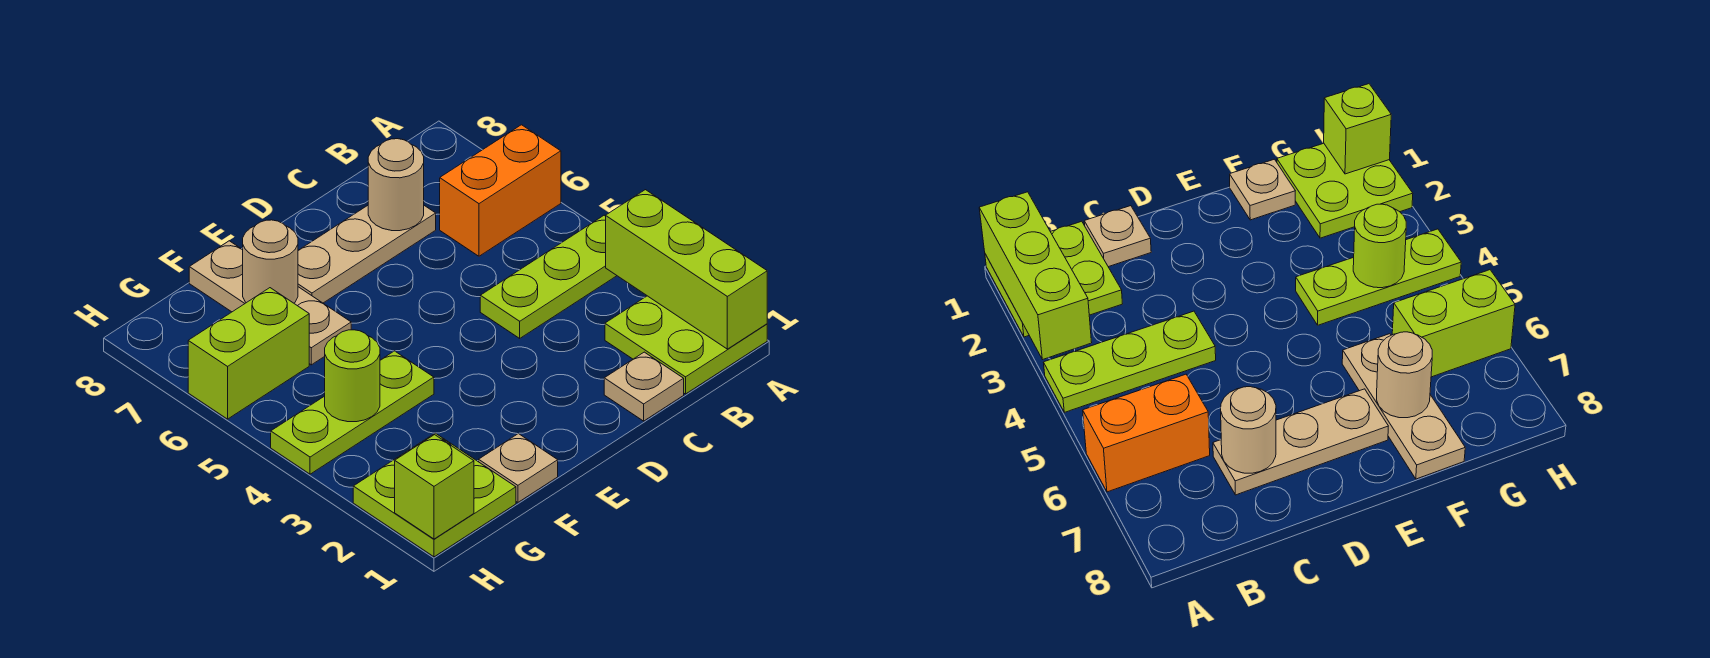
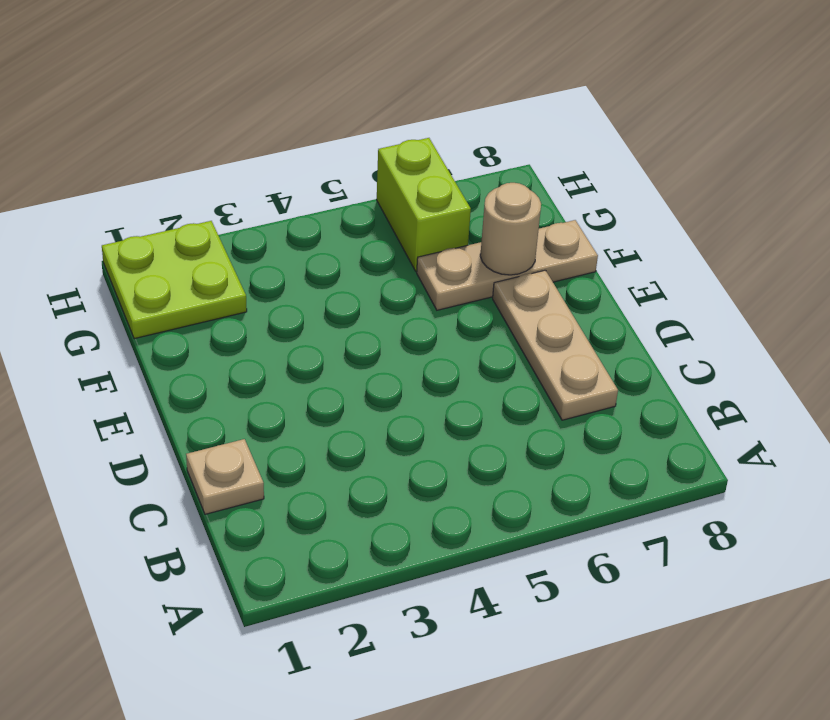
none -> lime plate A1:B2 level 1
none -> lime plate A4:C4 level 1
none -> orange brick A6:B6 level 1

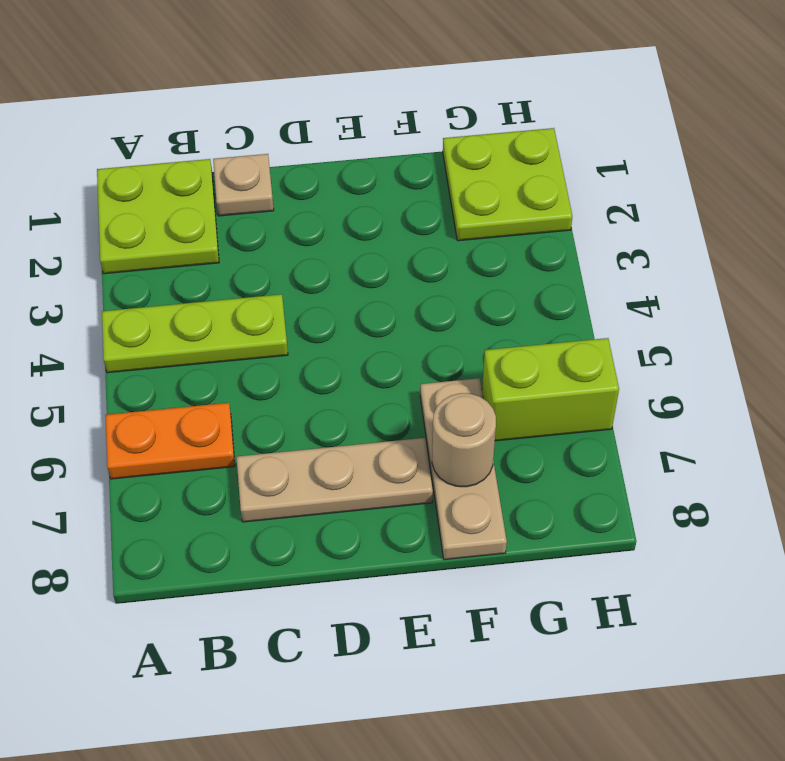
orange plate A6:B6 level 1 -> orange brick A6:B6 level 1
none -> tan plate F1 level 1
none -> lime plate F4:H4 level 1
none -> lime brick A1:A3 level 2

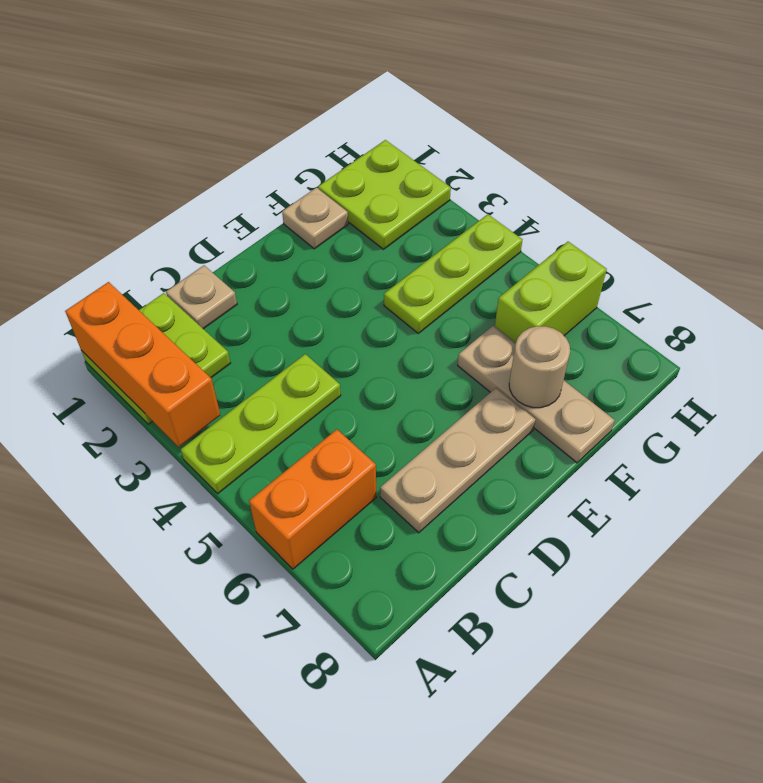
orange brick A1:A3 level 2 -> lime brick A1:A3 level 2
none -> tan round brick C7 level 2
none -> lime round brick G4 level 2
none -> lime brick H1 level 2

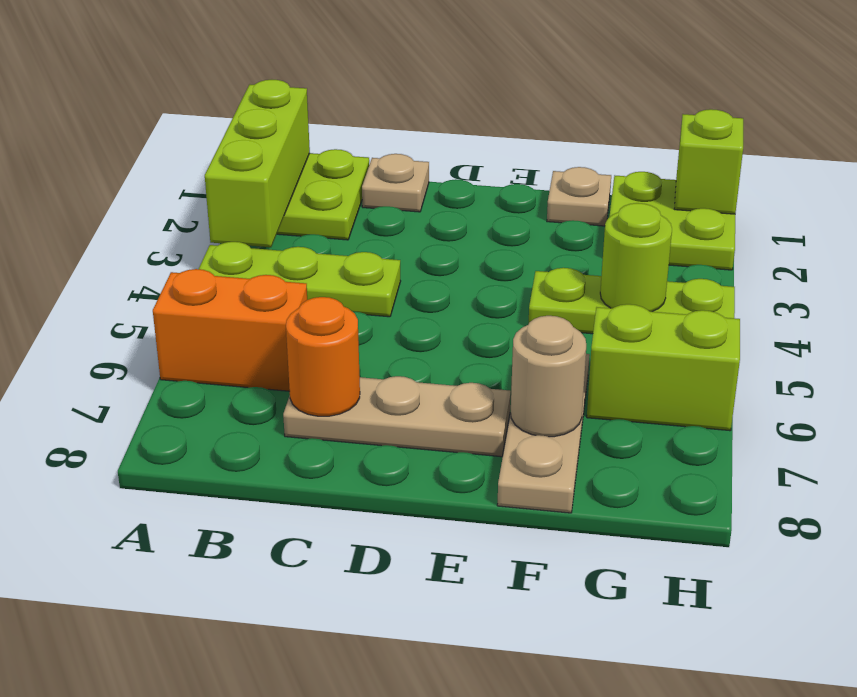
orange round brick C7 level 2 -> tan round brick C7 level 2

